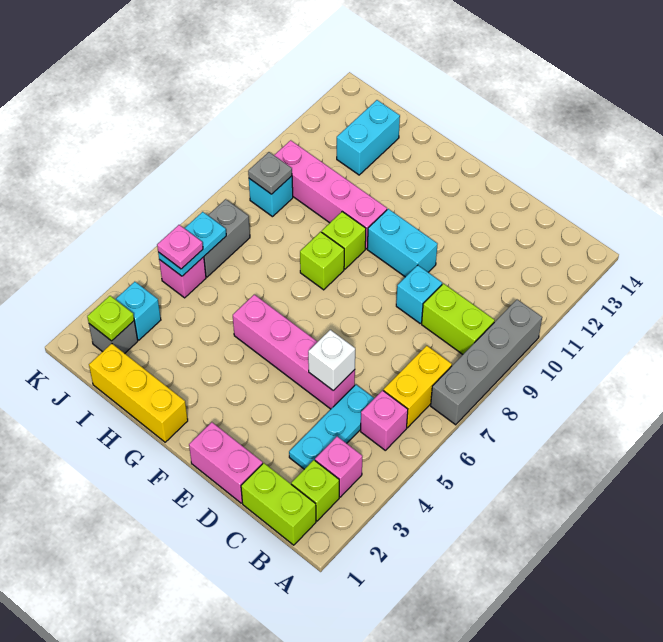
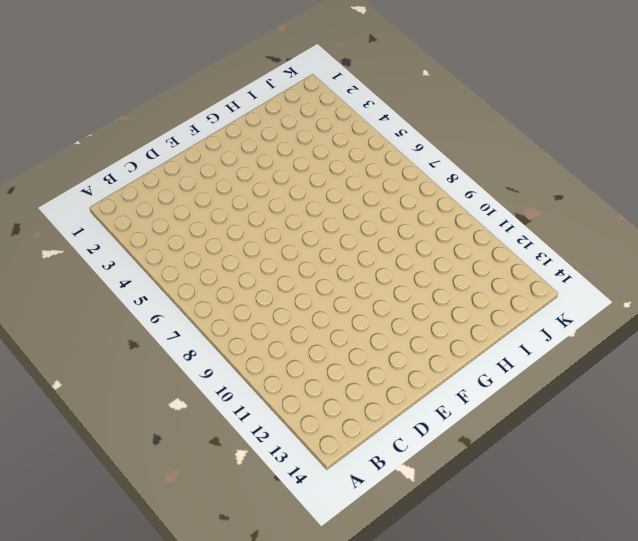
none -> grey brick A7:A10 level 1
none -> lime brick B1:C1 level 1
none -> lime brick B2 level 1

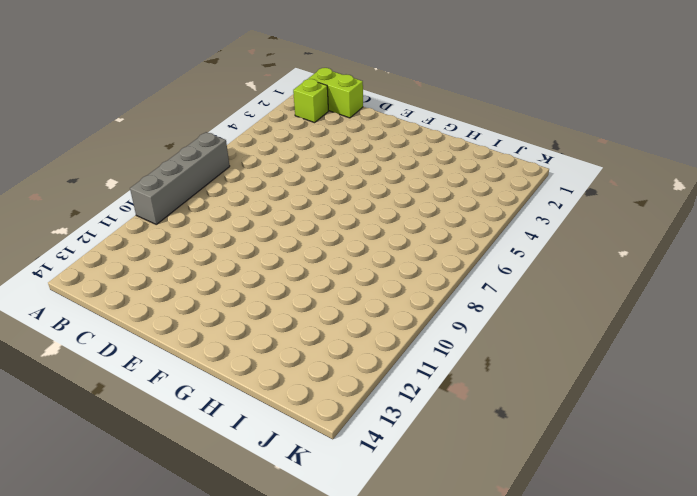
none -> pink brick B3 level 1
none -> pink brick B5 level 1
none -> yellow brick B6:B7 level 1

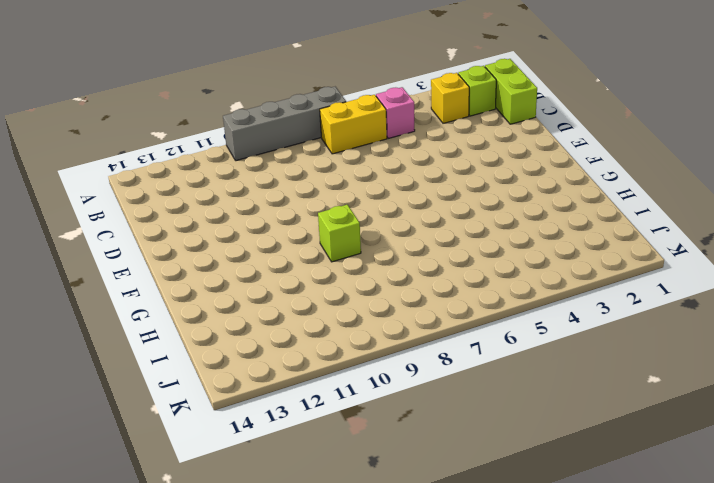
yellow brick B3 level 1 -> pink brick B3 level 1
none -> lime brick B9:C9 level 1
none -> cyan plate C3:C5 level 1
none -> pink brick D1:E1 level 1

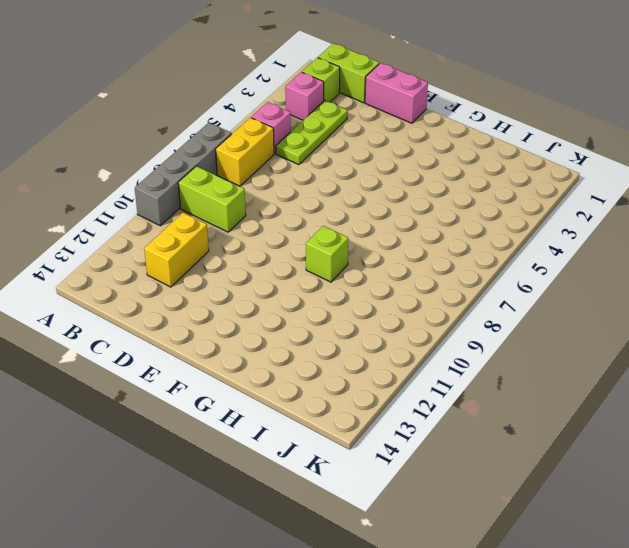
lime plate C3:C5 level 1 -> cyan plate C3:C5 level 1
yellow brick C11:C12 level 1 -> none
none -> pink brick D5:G5 level 1
none -> cyan brick D9 level 1
none -> cyan brick E10:F10 level 1

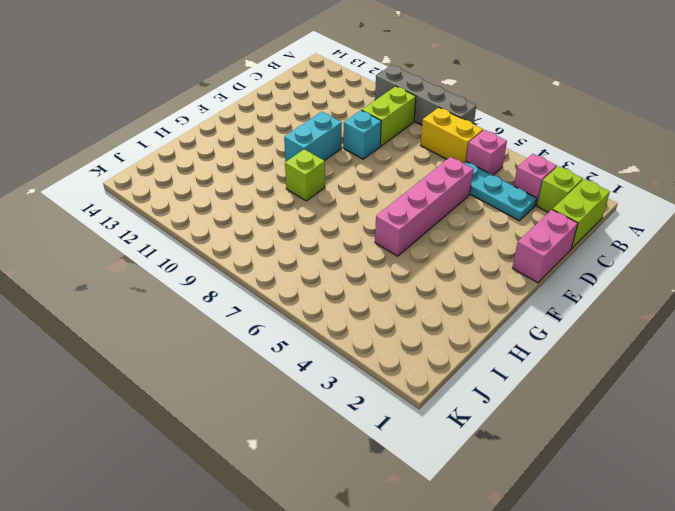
none -> yellow brick G1:I1 level 1
none -> lime brick G8 level 1
none -> pink brick G10:J10 level 1

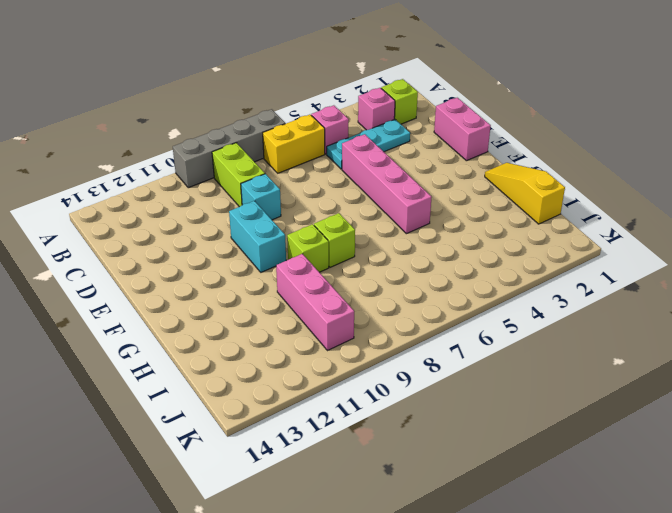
yellow slope G1:I1 level 1 top I -> yellow brick G1:I1 level 1
pink brick H10:J10 level 1 -> pink brick G10:J10 level 1
none -> lime brick B1:C1 level 1
none -> cyan brick I12:I13 level 1
none -> grey brick J2 level 1

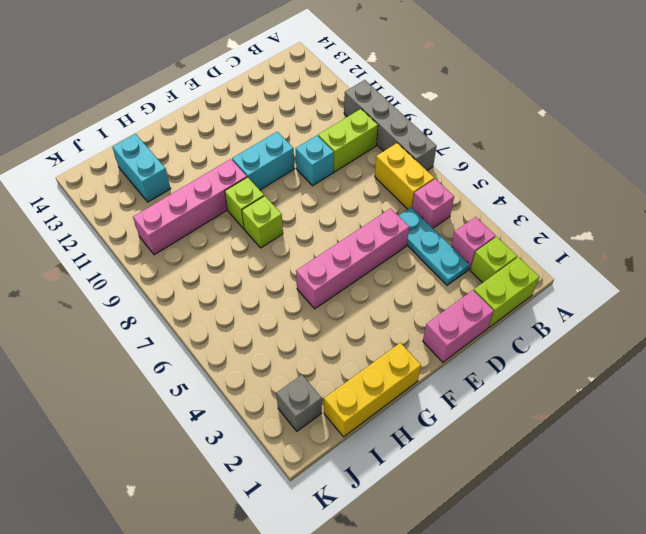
none -> cyan brick J3 level 1
none -> pink brick J5 level 1
none -> grey brick J6:J7 level 1

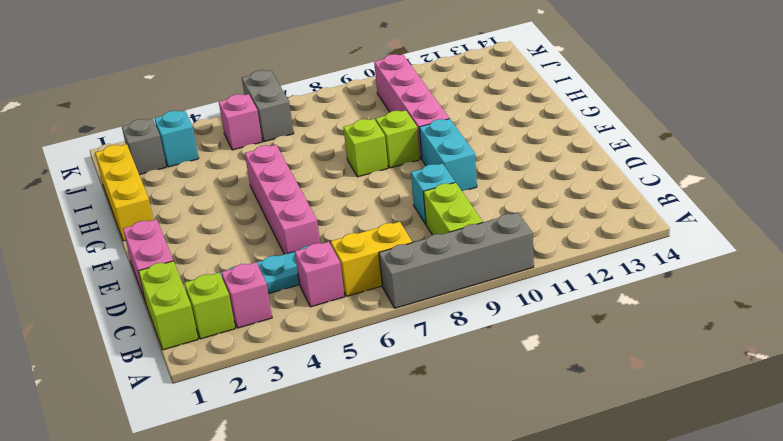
grey brick J6:K6 level 1 -> grey brick J6:J7 level 1
none -> cyan brick I12:I13 level 1
none -> cyan brick J9 level 1
none -> white brick D5 level 2

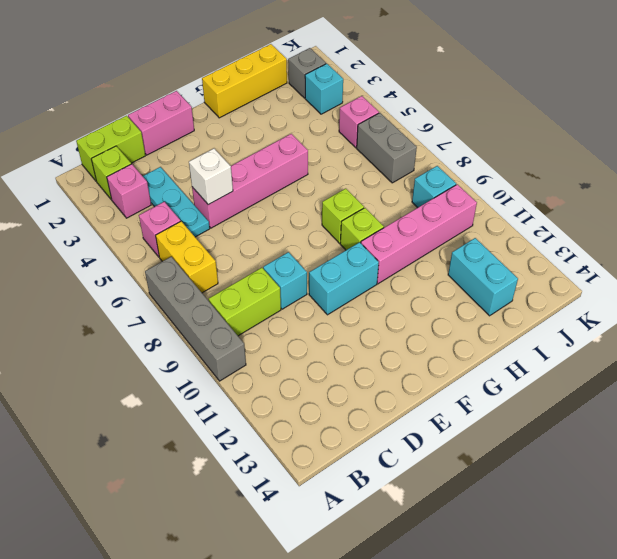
none -> lime plate J2 level 2
none -> cyan plate J5:J6 level 2
none -> grey plate J9 level 2

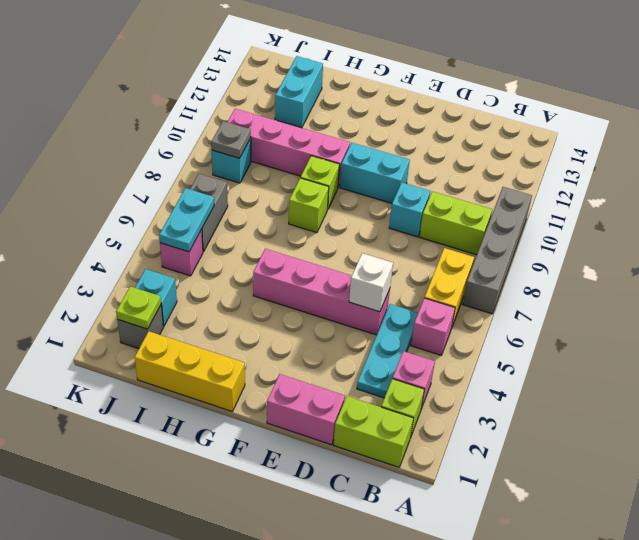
none -> pink plate J5 level 3

